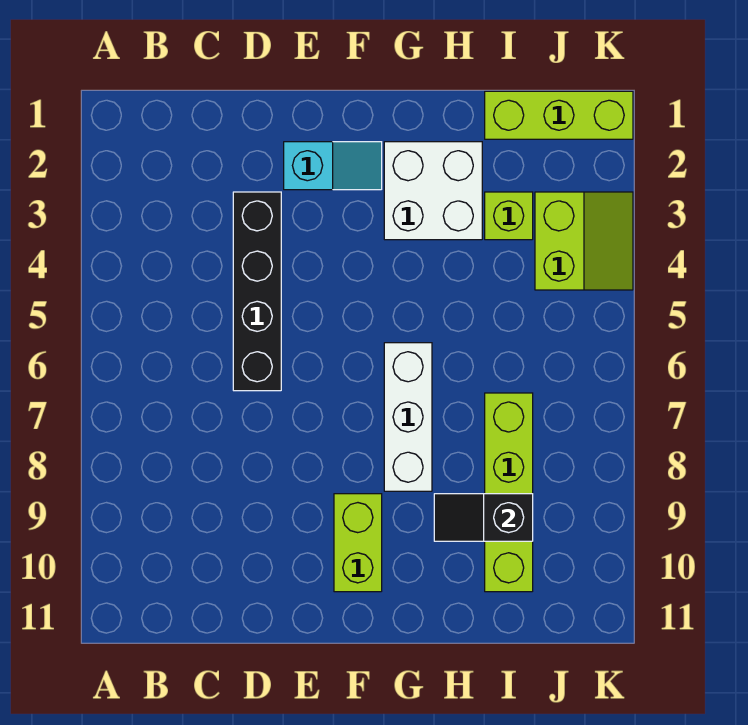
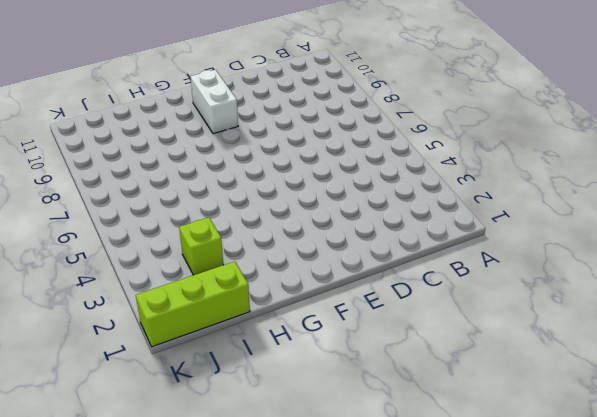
white brick F9:F10 level 1 -> lime brick F9:F10 level 1
none -> black brick D3:D6 level 1
none -> cyan slope E2:F2 level 1 top E

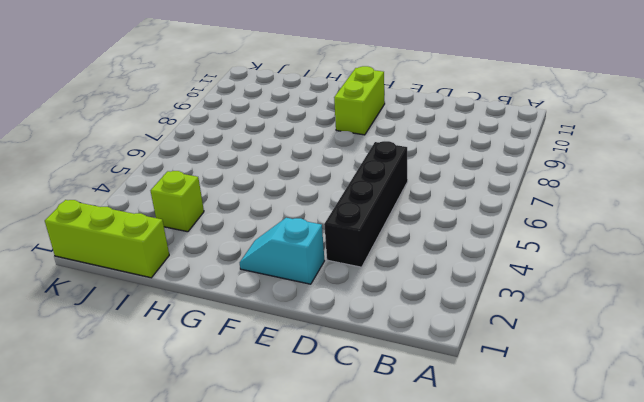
none -> white brick G2:H3 level 1
none -> white brick G6:G8 level 1

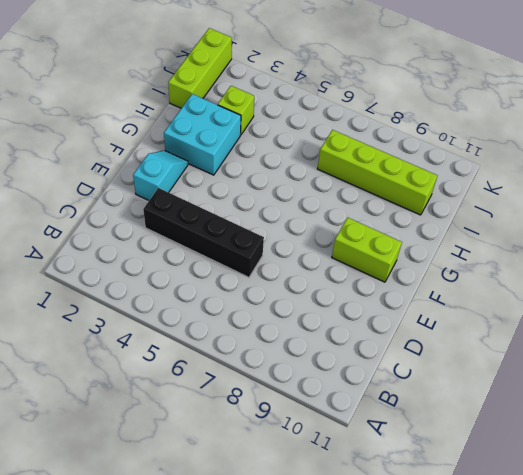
cyan brick G2:H3 level 1 -> white brick G2:H3 level 1
none -> white brick G6:G8 level 1
none -> lime slope J3:K4 level 1 top J

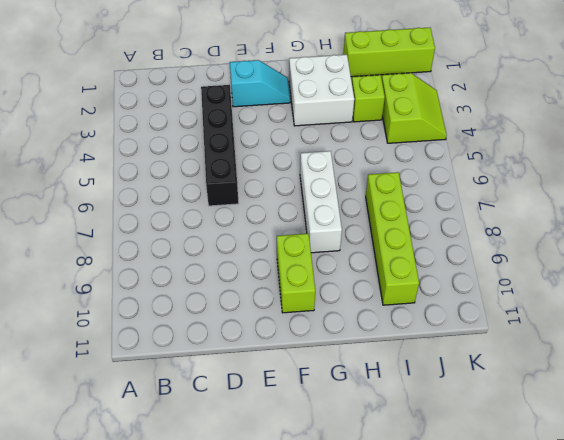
none -> black slope H9:I9 level 2 top I

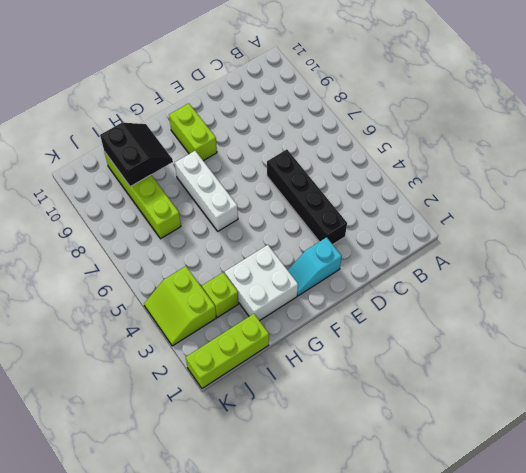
black slope H9:I10 level 2 top I -> black slope H9:I9 level 2 top I

